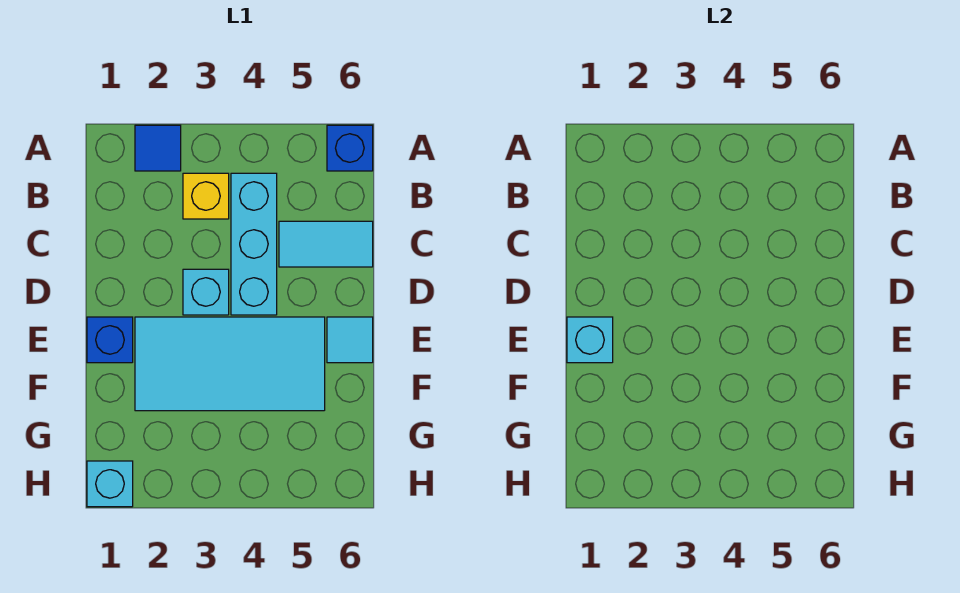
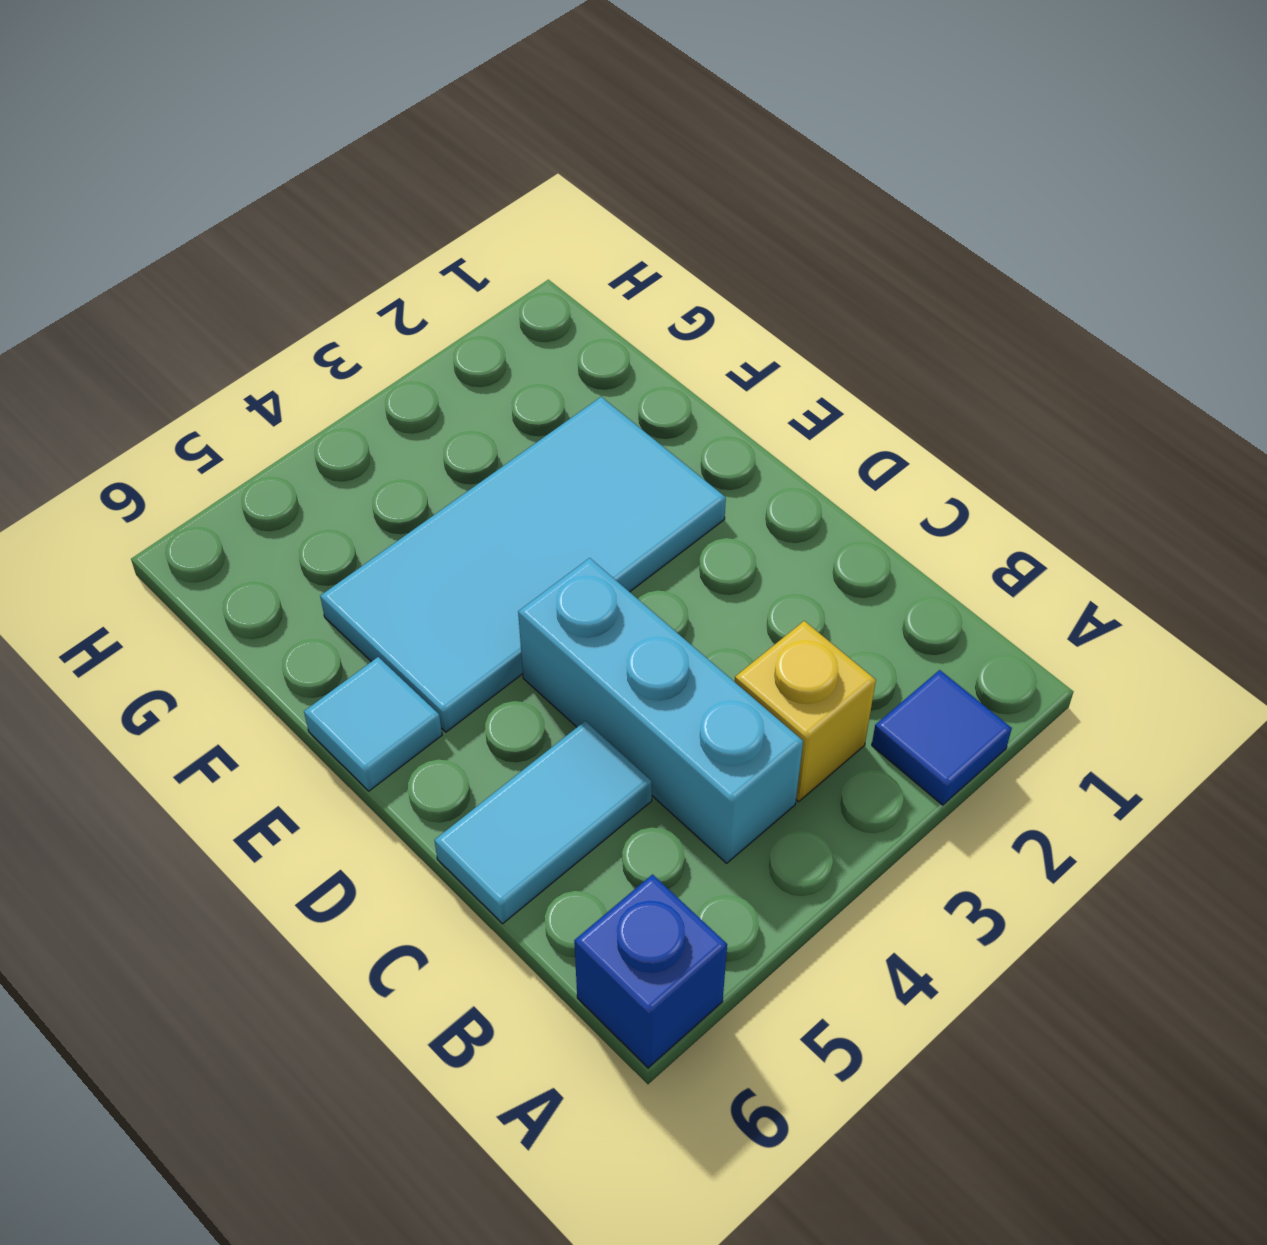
none -> cyan brick D3 level 1
none -> blue brick E1 level 1

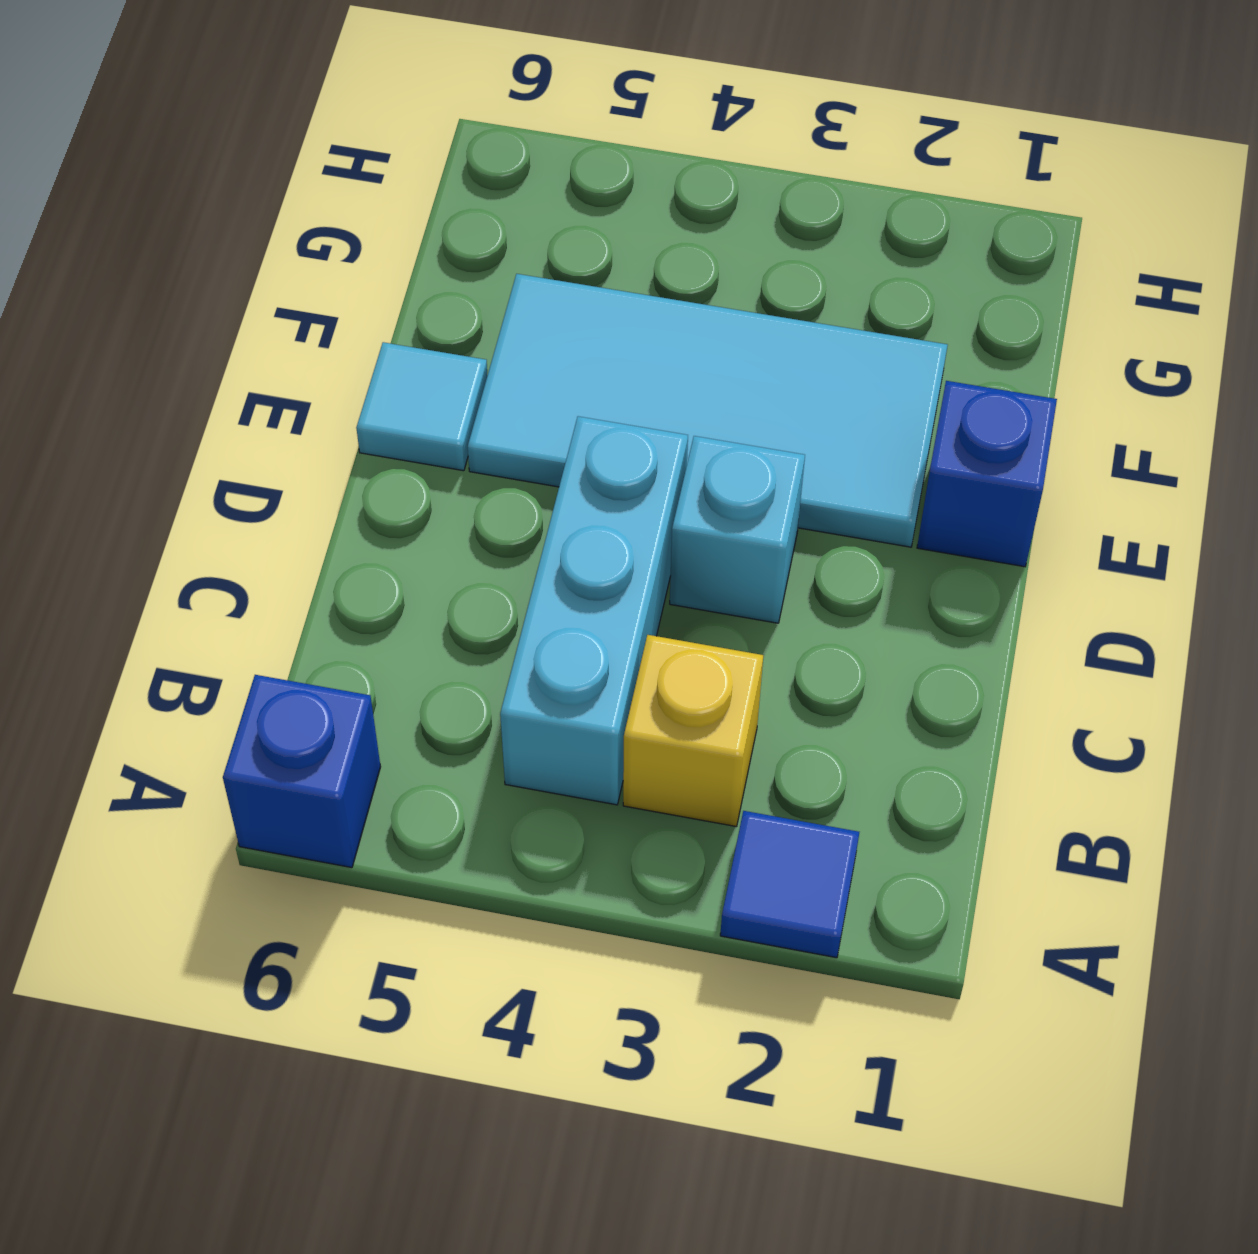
none -> cyan tile C5:C6 level 1
none -> cyan brick H1 level 1

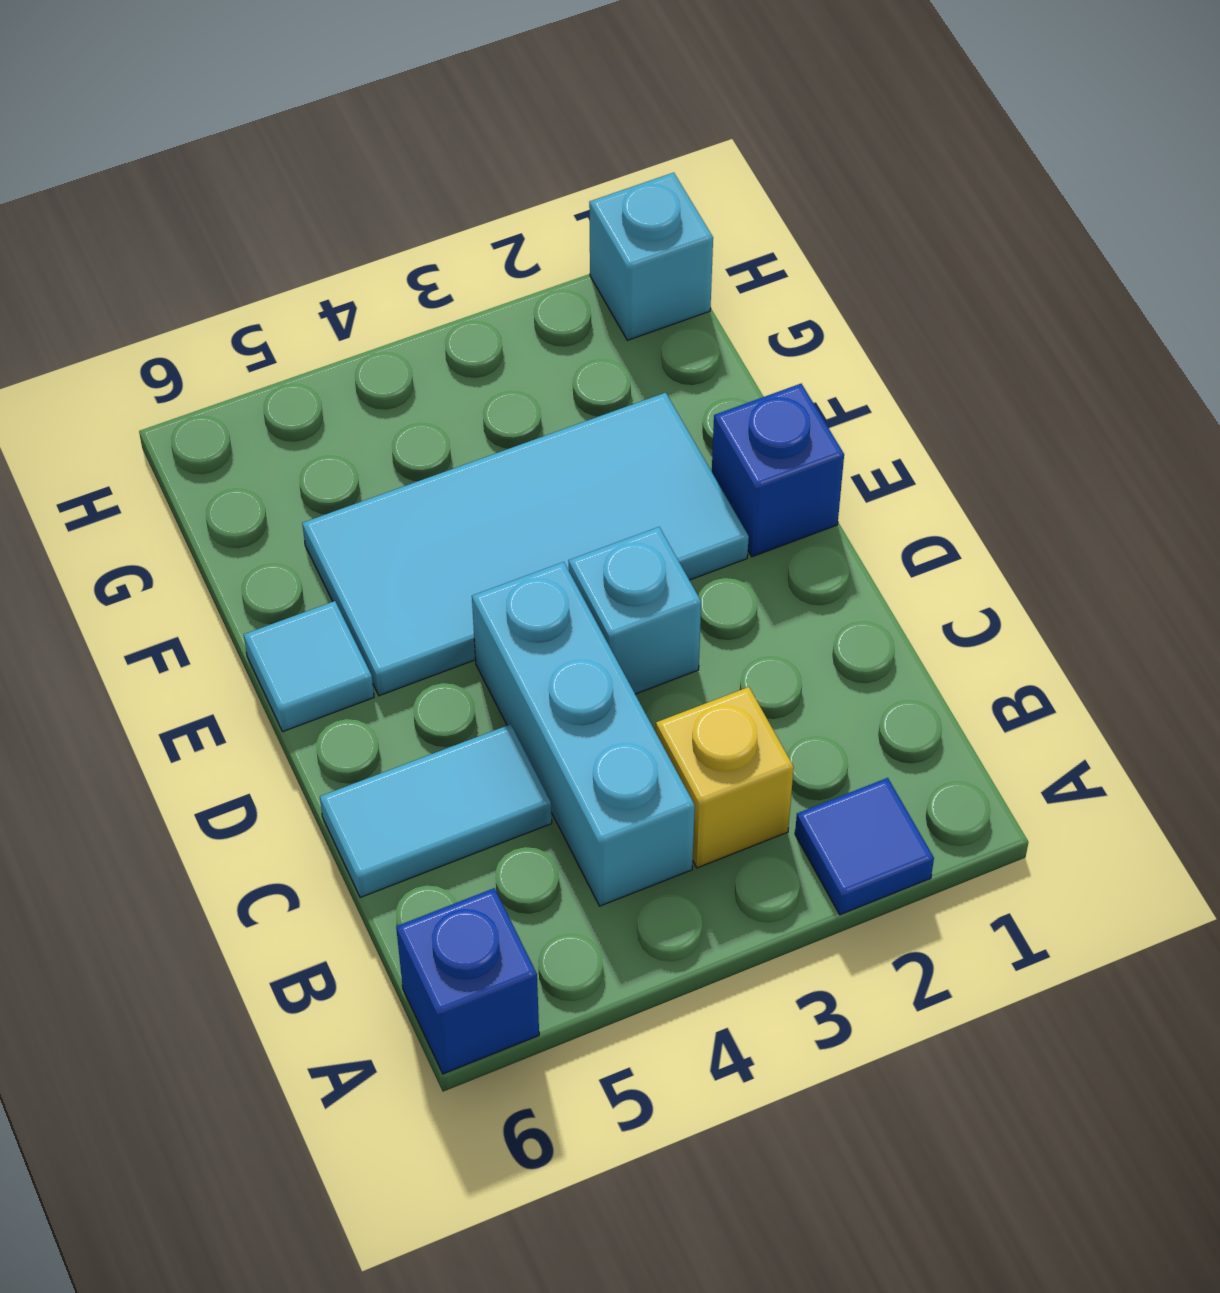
none -> cyan brick E1 level 2

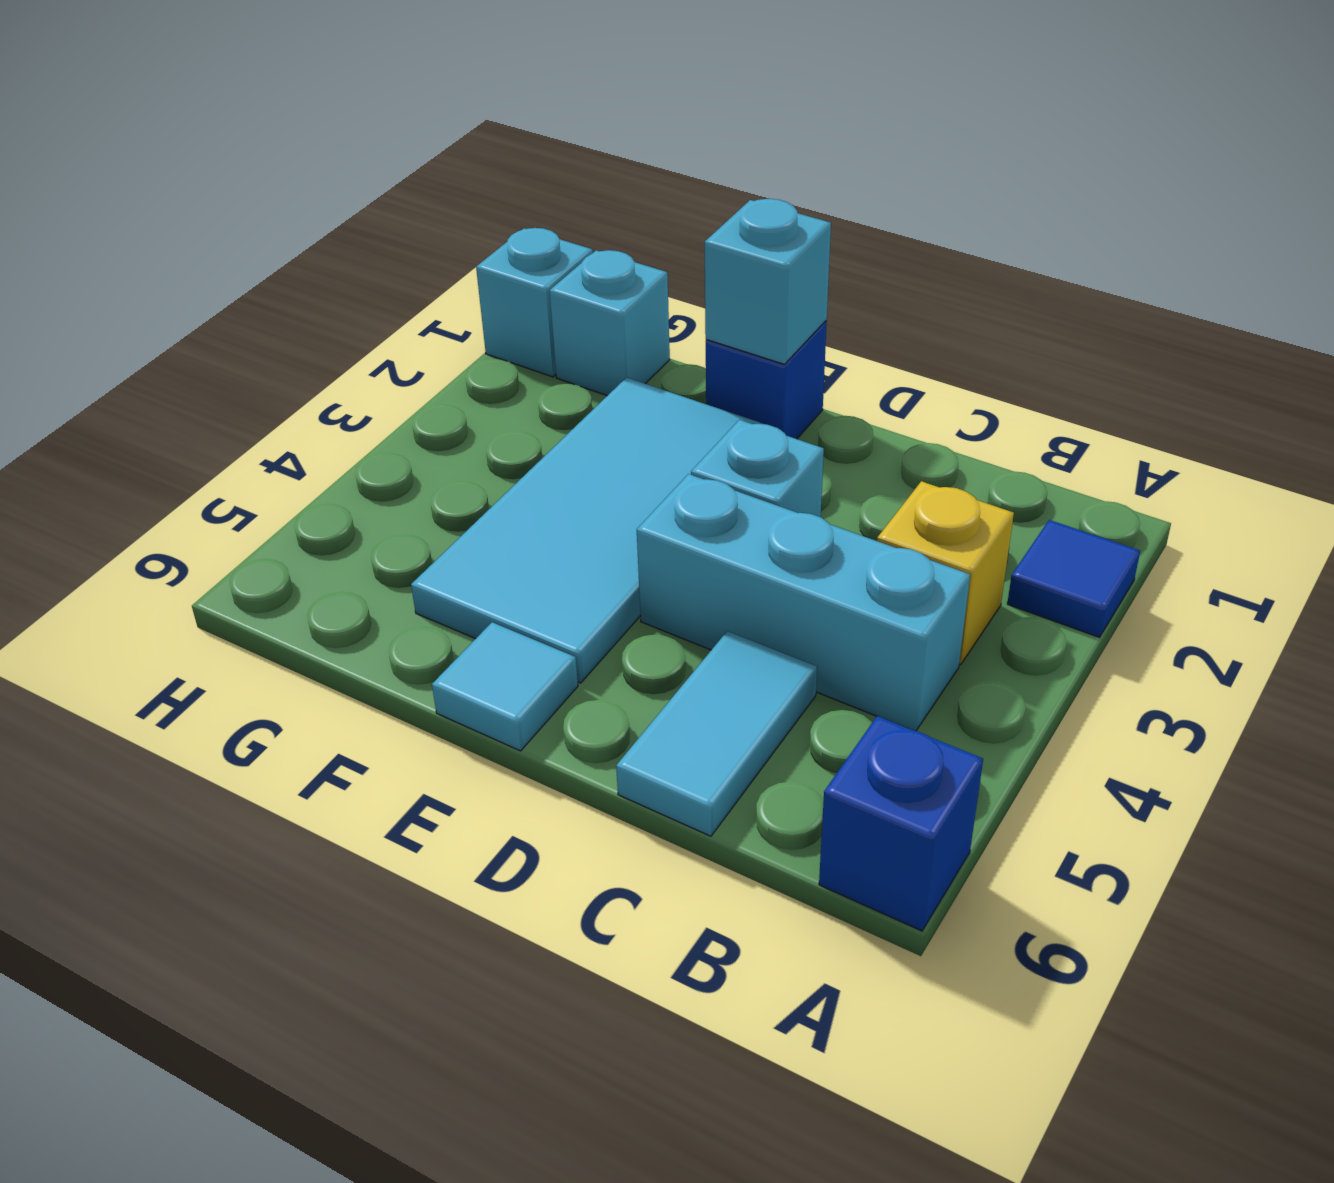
cyan brick G1 level 1 -> none

